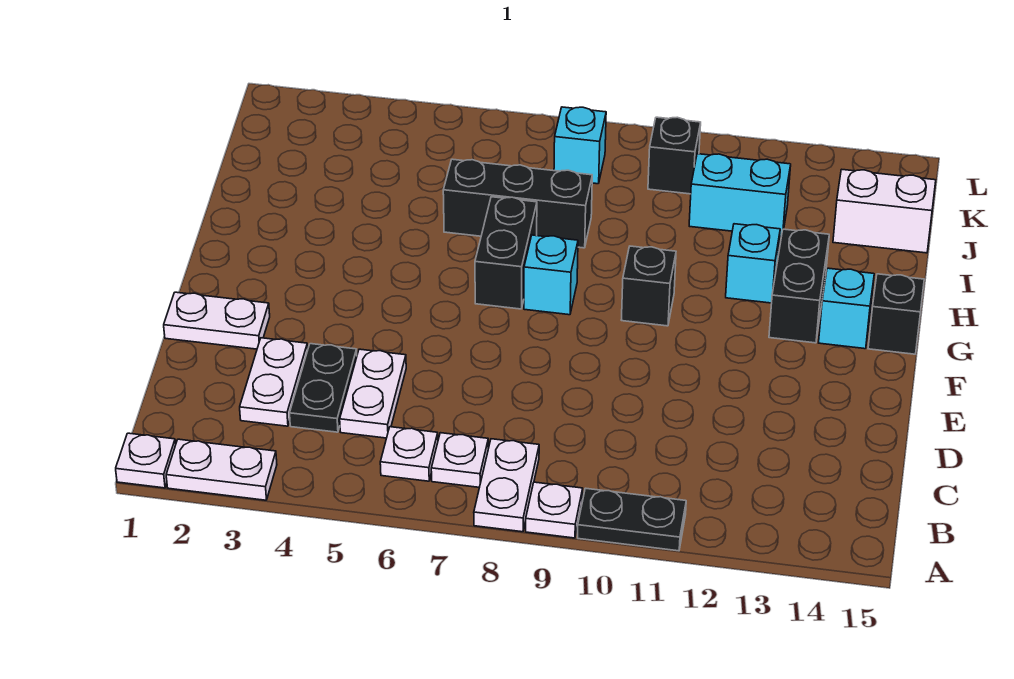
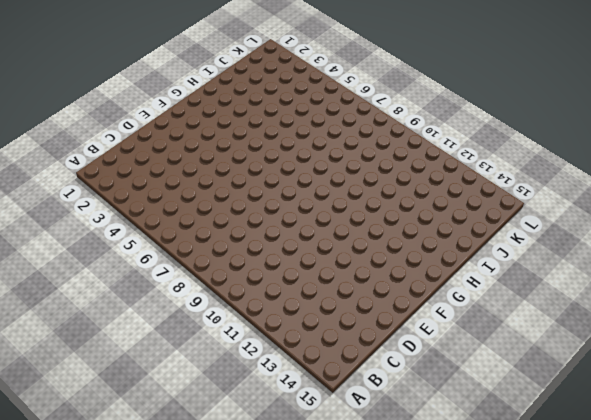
none -> white plate A1 level 1
none -> white plate A2:A3 level 1
none -> white plate A8:B8 level 1

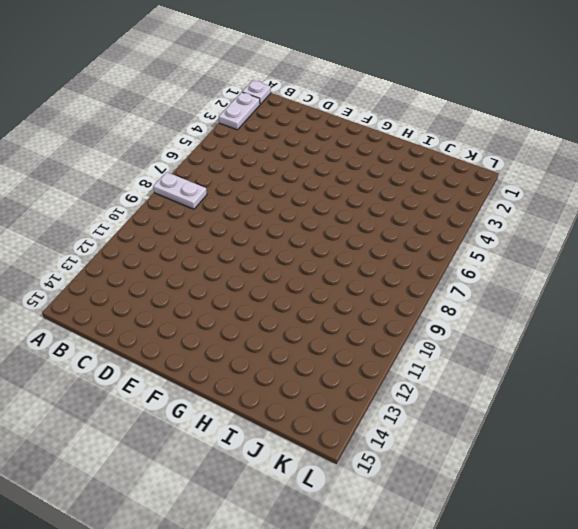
none -> white plate A9 level 1
none -> black plate A10:A11 level 1
none -> white plate B6 level 1

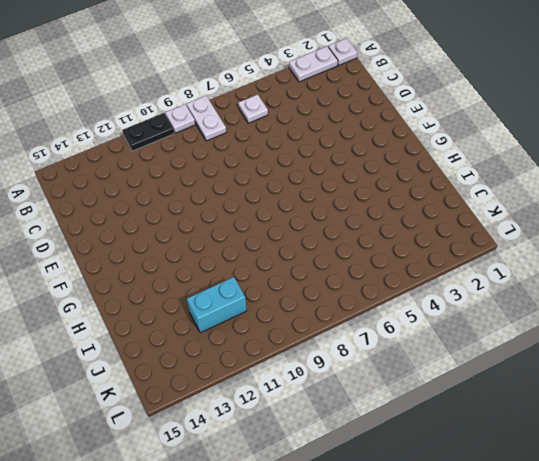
none -> white plate B7 level 1
none -> white plate C3:D3 level 1
none -> black plate C4:D4 level 1

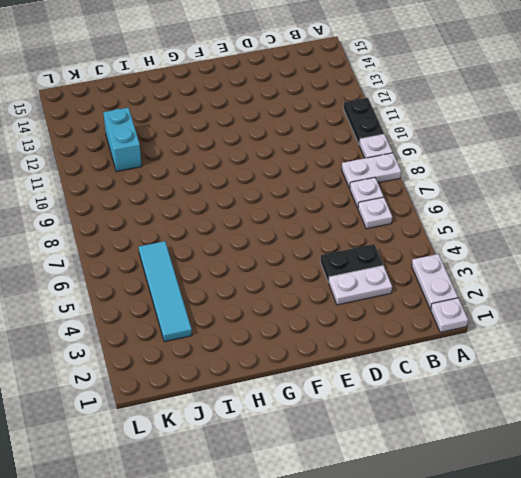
cyan tile J3:J6 level 1 -> none
none -> white plate C5:D5 level 1
none -> white plate E1:E2 level 1
none -> black brick G7:H7 level 1

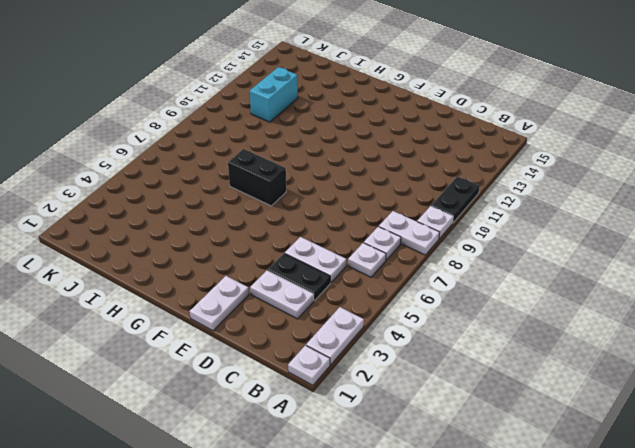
none -> cyan brick G8 level 1
none -> black brick G10 level 1
none -> black brick G13:H13 level 1

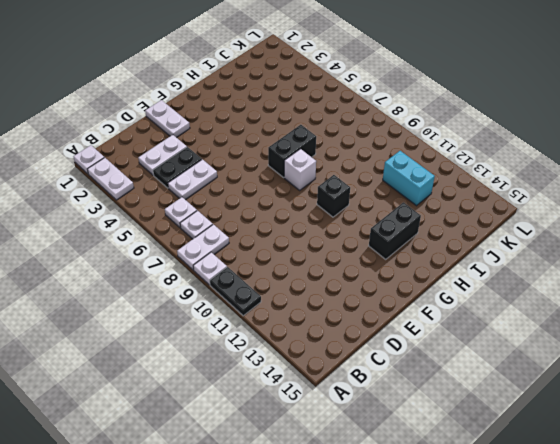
white brick G8 level 1 -> cyan brick G8 level 1
none -> cyan brick G14 level 1
none -> black brick G15 level 1
none -> cyan brick H12 level 1

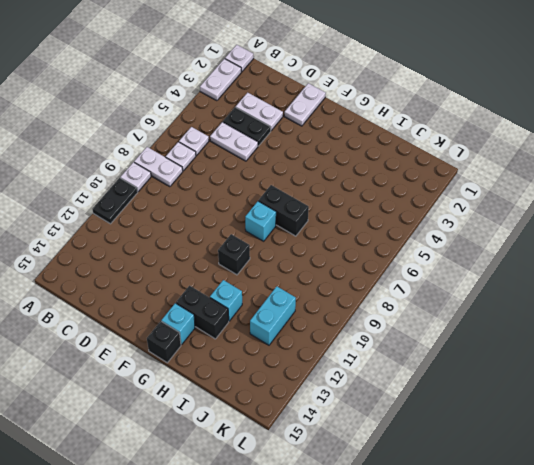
none -> black brick I6:I8 level 1
none -> white brick J14:J15 level 1
none -> cyan brick K8 level 1

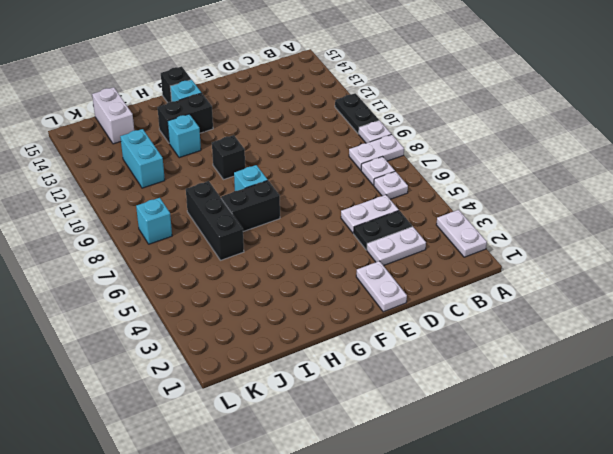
none -> white plate A1 level 1
none -> black brick K10 level 1

